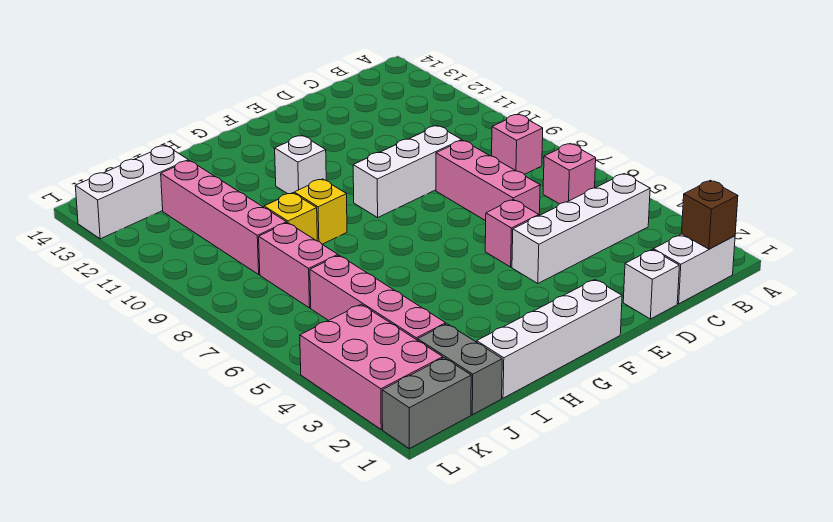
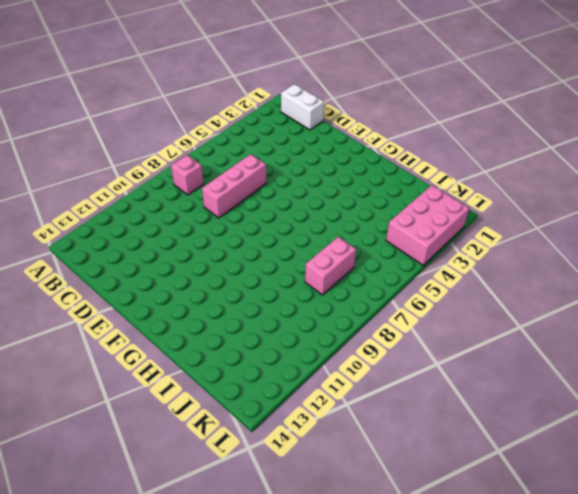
none -> white brick B4:E4 level 1
none -> pink brick B6 level 1
none -> white brick D1 level 1

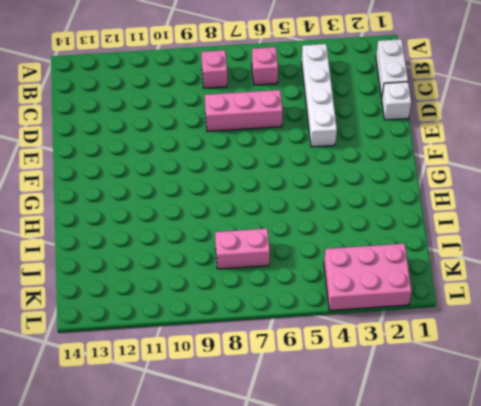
none -> white brick D9:F9 level 1
none -> pink brick E5 level 1
none -> white brick F1:I1 level 1

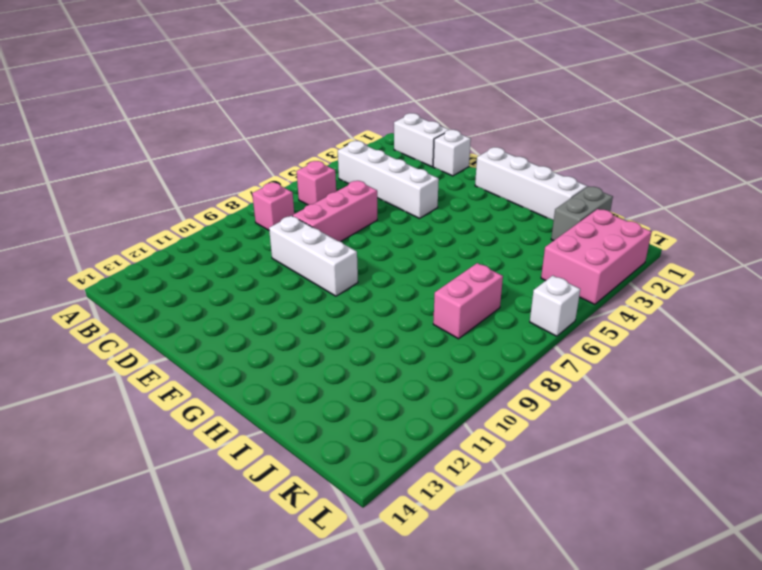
white brick L6 level 1 -> white brick G11 level 1
none -> pink brick E5 level 1
none -> yellow brick H9 level 1
none -> yellow brick I9 level 1

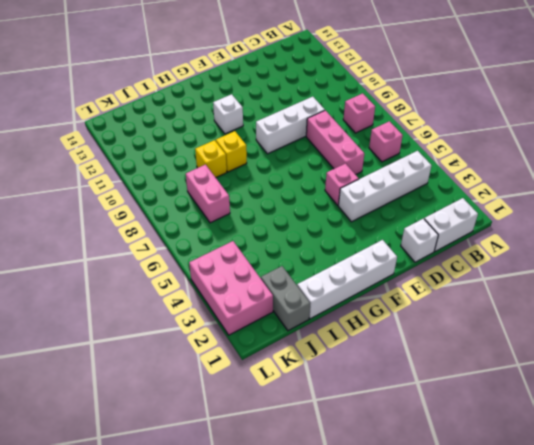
none -> pink brick J3:J6 level 1
none -> pink brick J9:J12 level 1
none -> white brick J13:L13 level 1

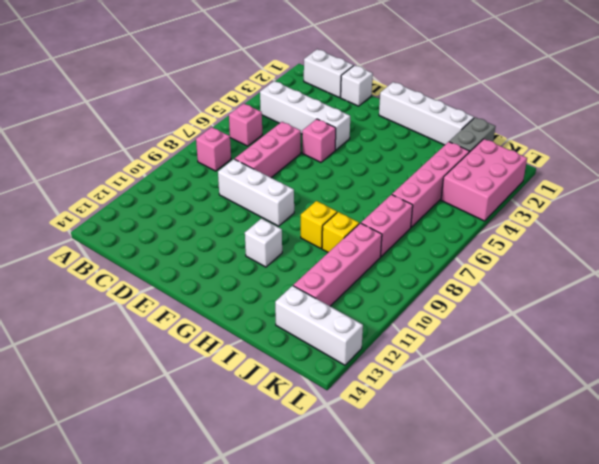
none -> grey brick K1:L1 level 1
none -> brown brick B1 level 2

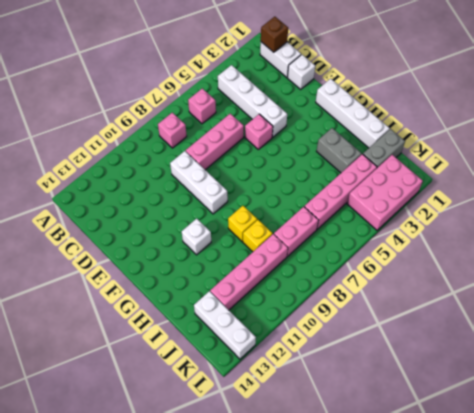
grey brick H3:I3 level 1 -> grey brick K1:L1 level 1

